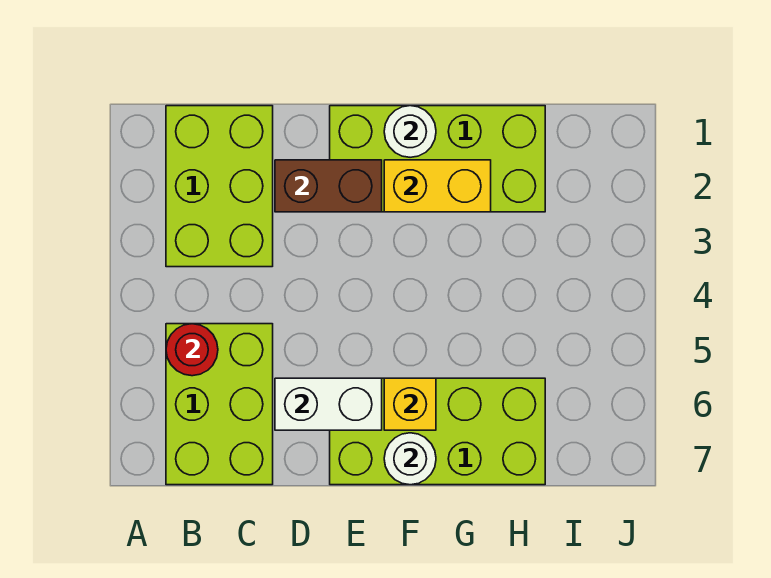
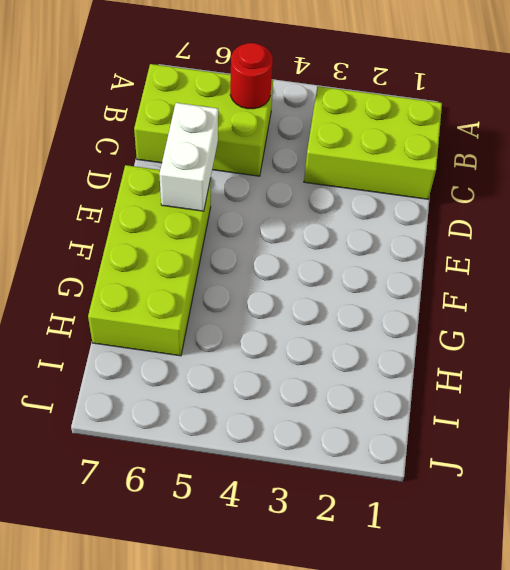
none -> lime brick E1:H2 level 1
none -> brown brick D2:E2 level 2

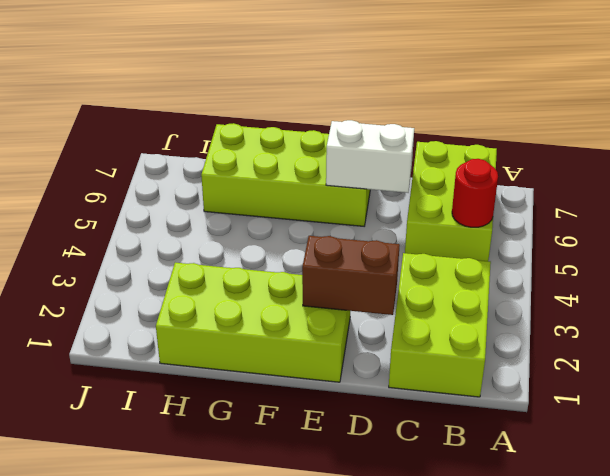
none -> white round brick F1 level 2
none -> yellow brick F2:G2 level 2

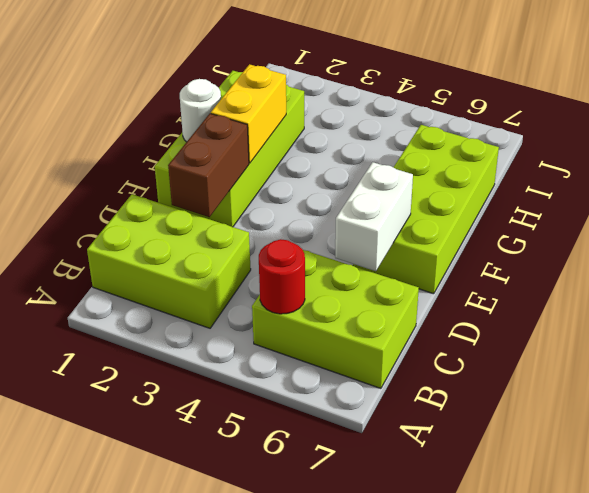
none -> yellow brick F6 level 2
none -> white round brick F7 level 2

